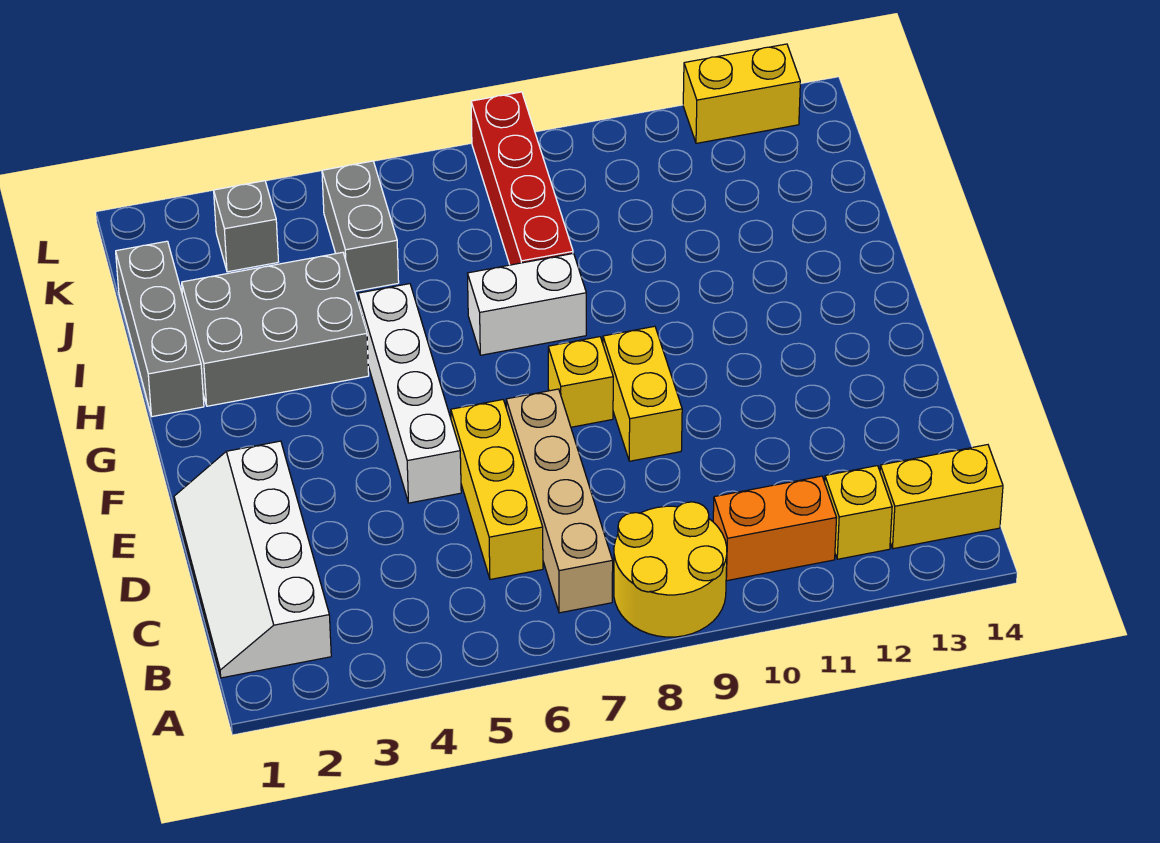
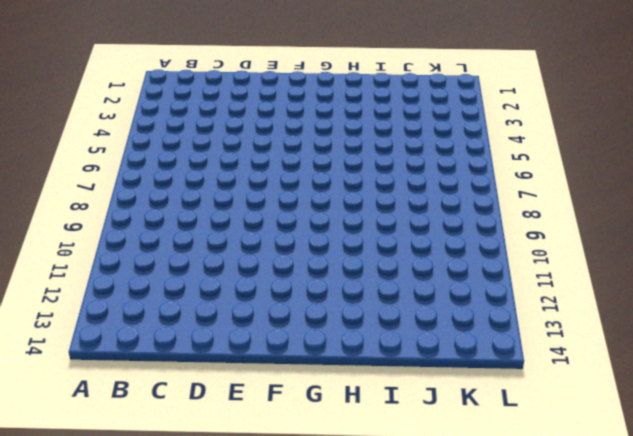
none -> yellow round brick A8:B9 level 1
none -> white slope B1:E2 level 1 top 2
none -> tan brick B7:E7 level 1

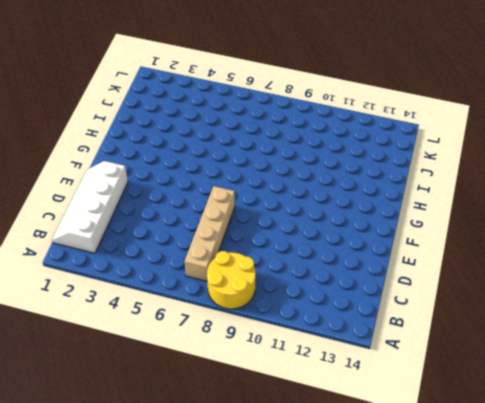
none -> orange brick B10:B11 level 1
none -> yellow brick B12 level 1
none -> yellow brick B13:B14 level 1

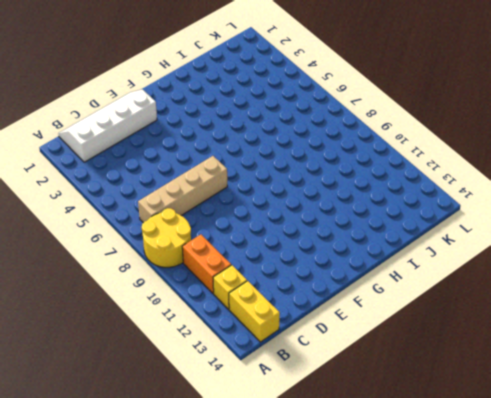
none -> yellow brick C6:E6 level 1
none -> white brick E5:H5 level 1
none -> yellow brick E9:F9 level 1

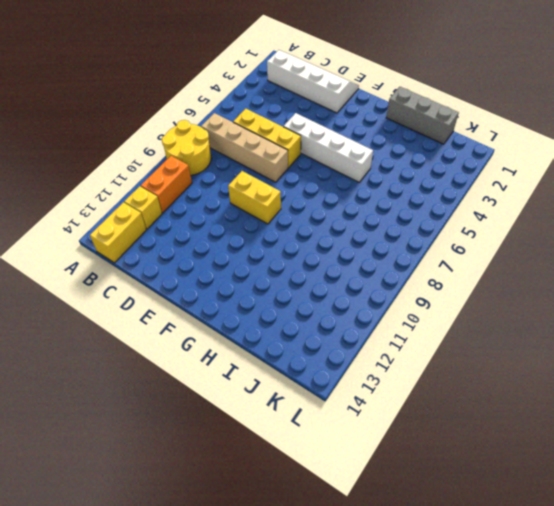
none -> yellow brick F8 level 1
none -> grey brick H2:I4 level 1
none -> white brick H7:H8 level 1

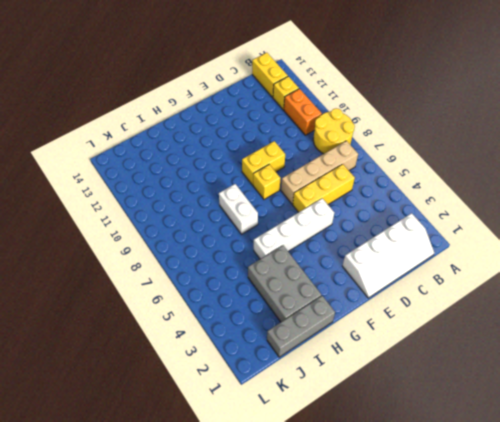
none -> red brick I8:L8 level 1
none -> grey brick J5:K5 level 1
none -> grey brick K3 level 1

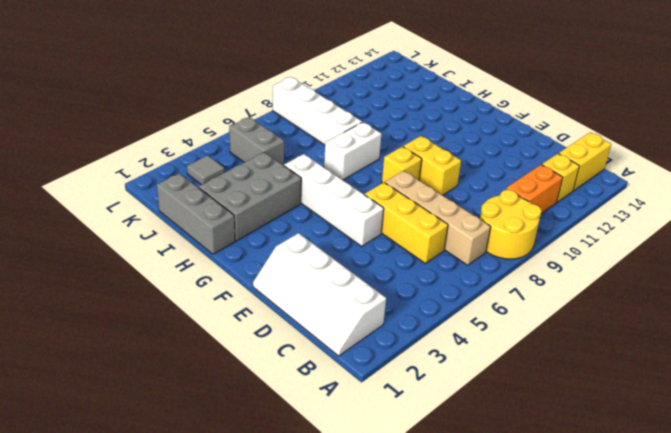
white brick I8:L8 level 1 -> red brick I8:L8 level 1
grey tile K3 level 1 -> grey brick K3 level 1
none -> yellow brick L12:L13 level 1

